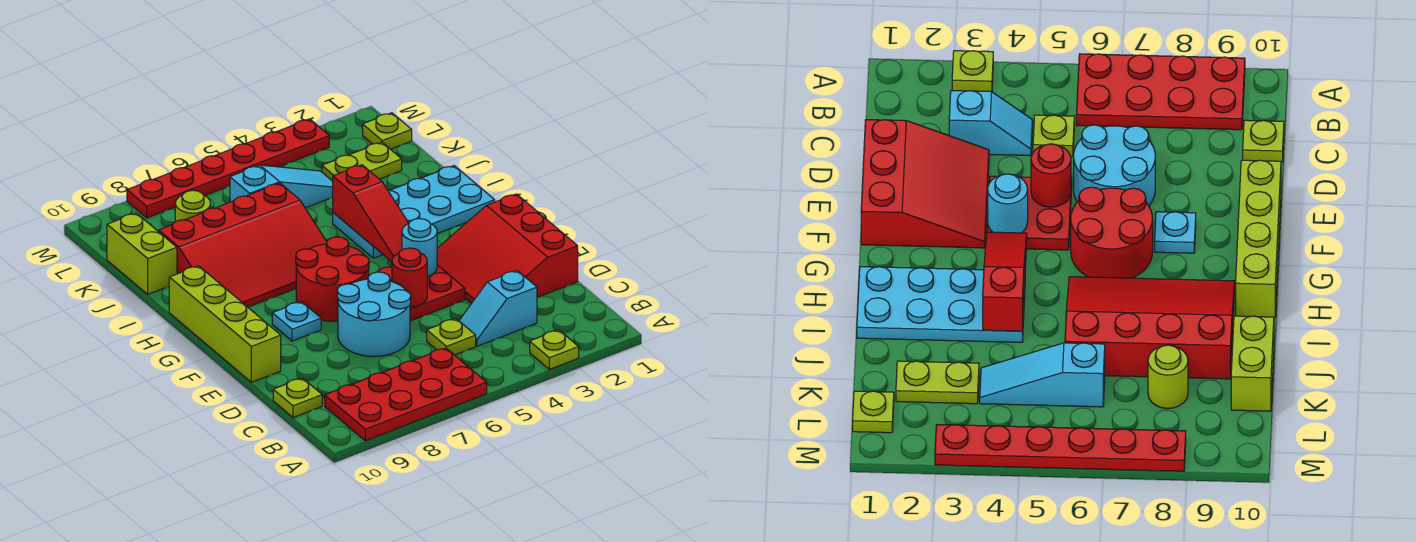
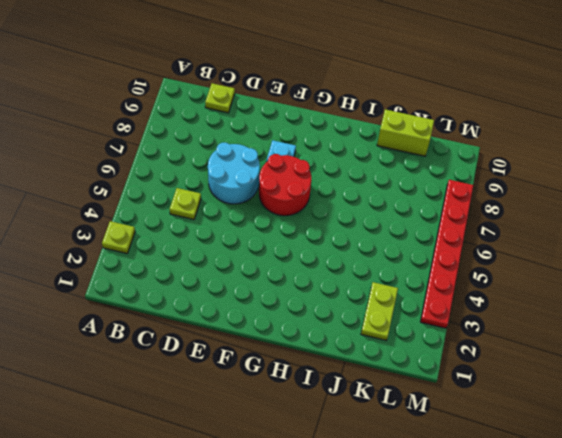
none -> red plate A6:B9 level 1
none -> cyan slope C3:C4 level 1 top 3
none -> red slope D1:F3 level 1 top 1

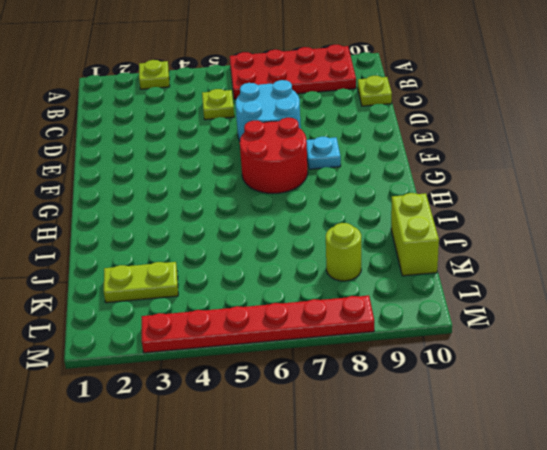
none -> cyan slope C3:C4 level 1 top 3
none -> red slope D1:F3 level 1 top 1
none -> red plate E4:F5 level 1

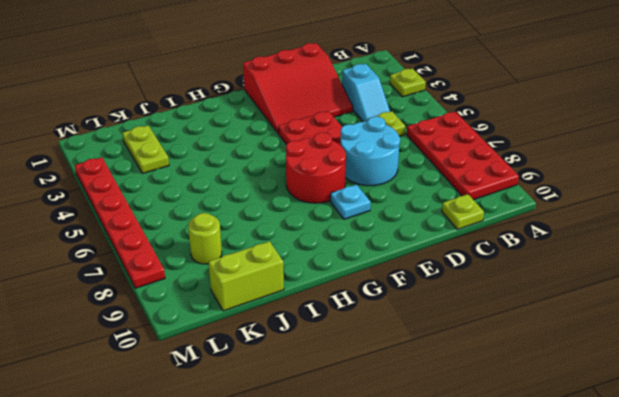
none -> lime brick E10:H10 level 1
none -> cyan plate H1:I4 level 1
none -> red slope H6:J9 level 1 top J

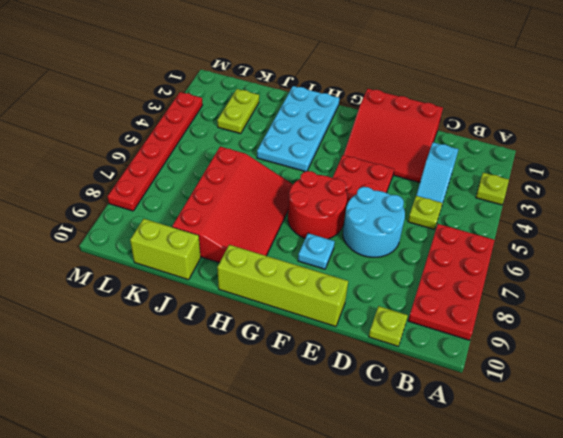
none -> cyan slope K4:K6 level 1 top 6
none -> lime round brick K8 level 1
none -> lime plate L1 level 1

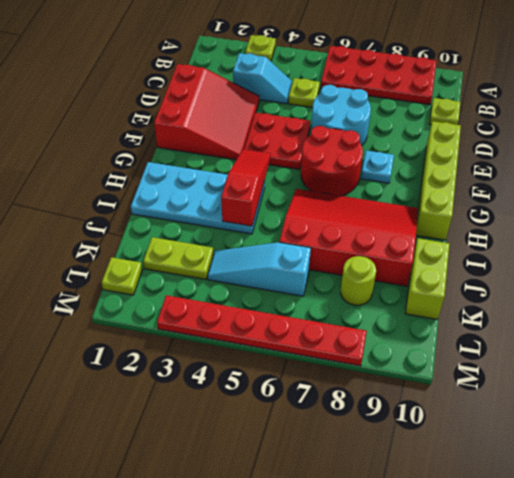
none -> red round brick E5 level 2
none -> cyan round brick F4 level 2

